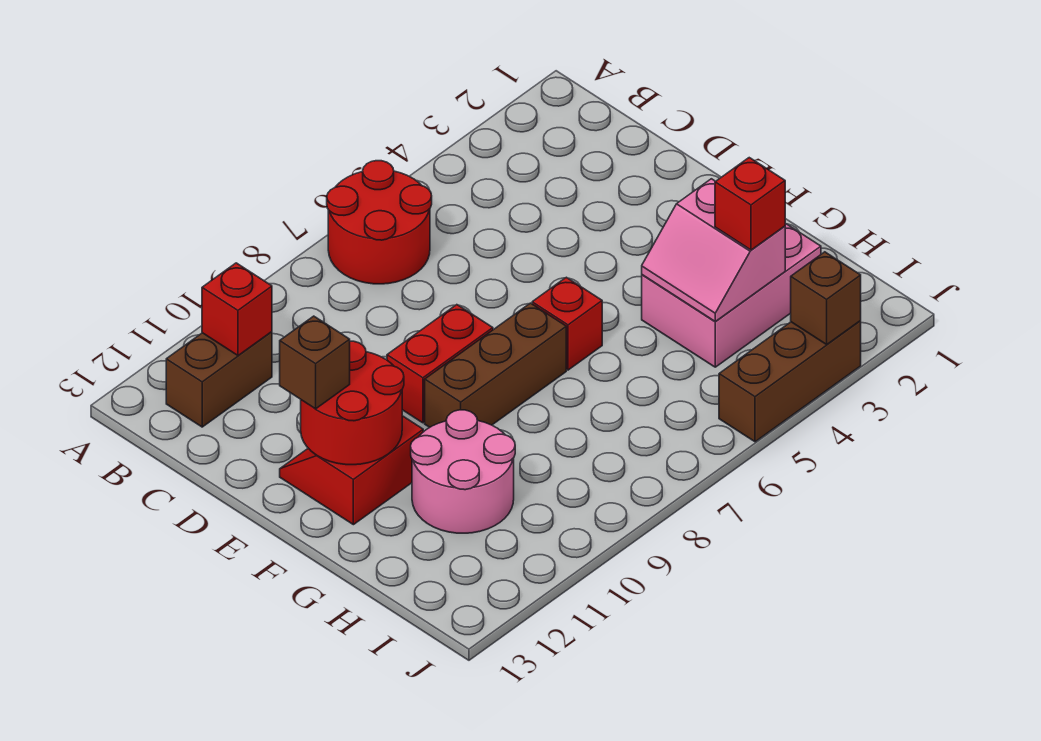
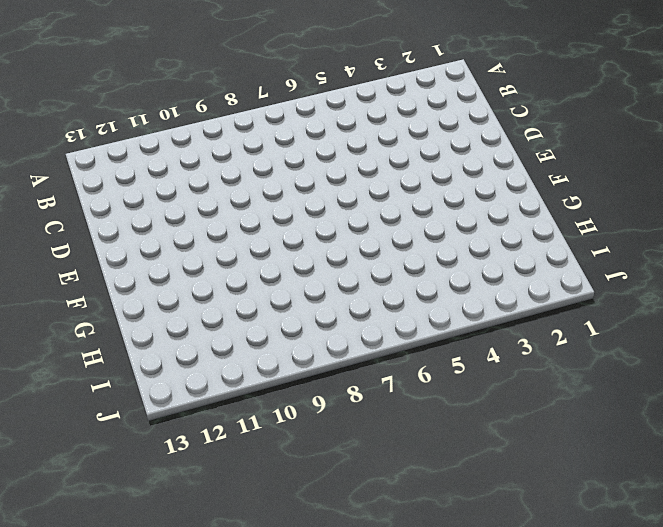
none -> red round brick A6:B7 level 1
none -> brown brick B11:B12 level 1
none -> red brick E8:E9 level 1

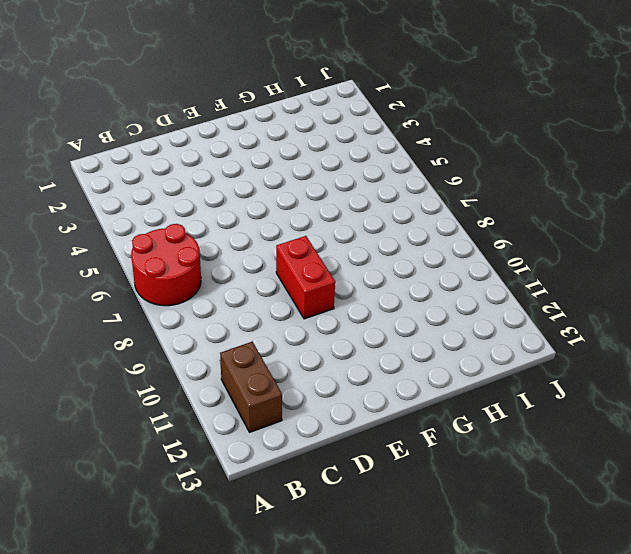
none -> red slope E11:F12 level 1 top F
none -> red brick F6 level 1
none -> brown brick F7:F9 level 1

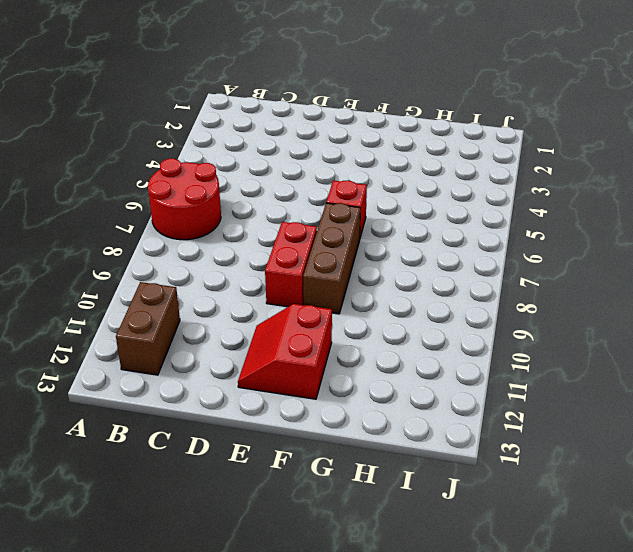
none -> pink brick G2:H4 level 1
none -> pink round brick G10:H11 level 1
none -> brown brick J3:J5 level 1

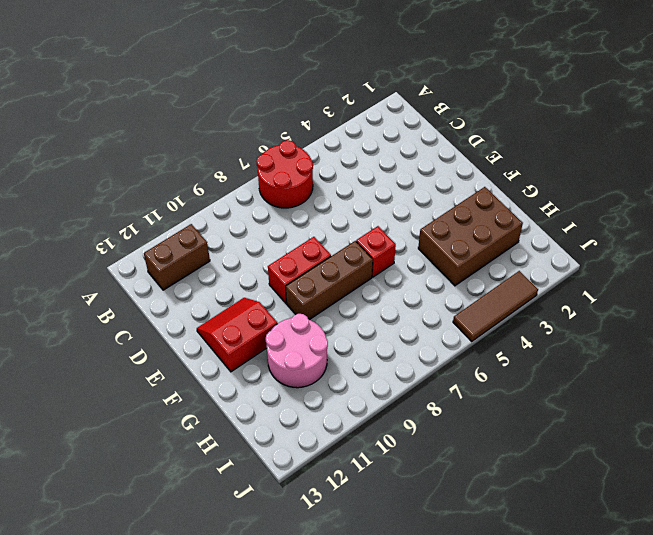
brown brick G2:H4 level 1 -> pink brick G2:H4 level 1
brown tile J3:J5 level 1 -> brown brick J3:J5 level 1
none -> red brick B11 level 2
none -> red round brick E11:F12 level 2
none -> pink slope G3:H4 level 2 top 3

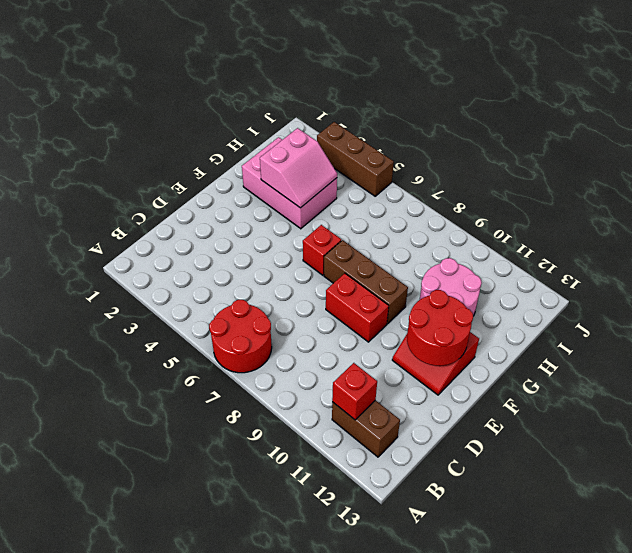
none -> brown brick J3 level 2
none -> brown brick E12 level 3
none -> red brick H3 level 3

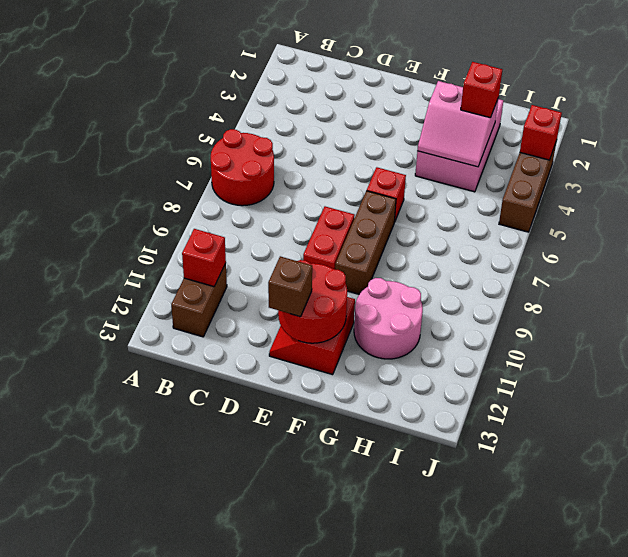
red brick J3 level 2 -> brown brick J3 level 2

